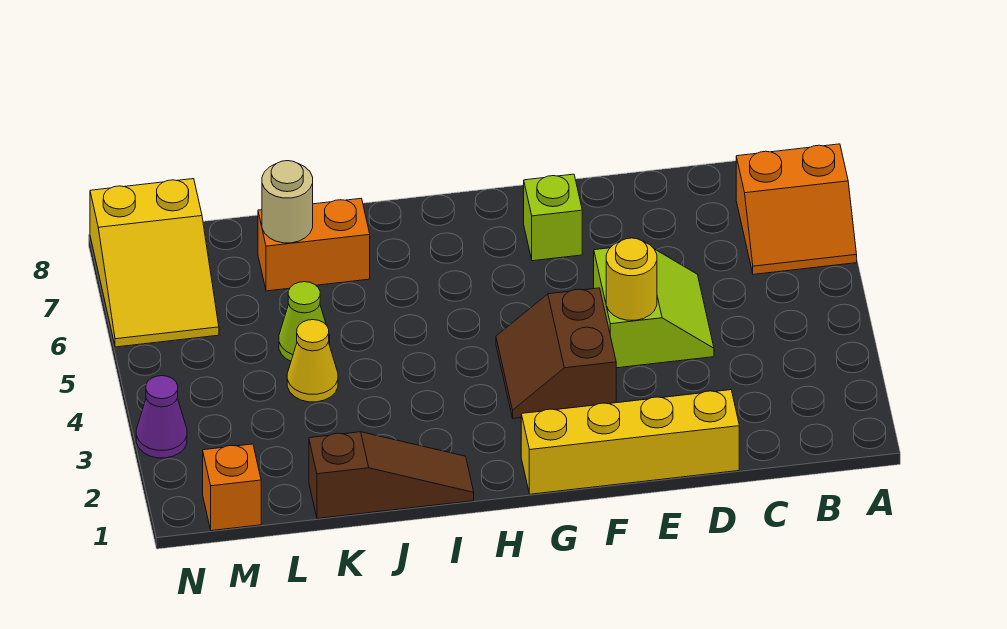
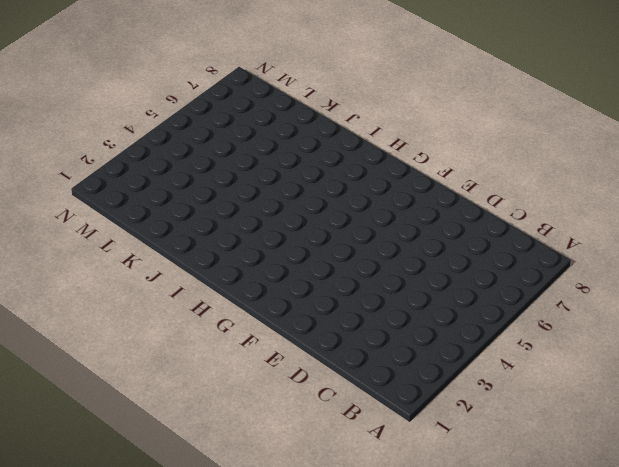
none -> orange slope A6:B7 level 1 top 7
none -> yellow brick D1:G1 level 1
none -> lime slope D4:E5 level 1 top E

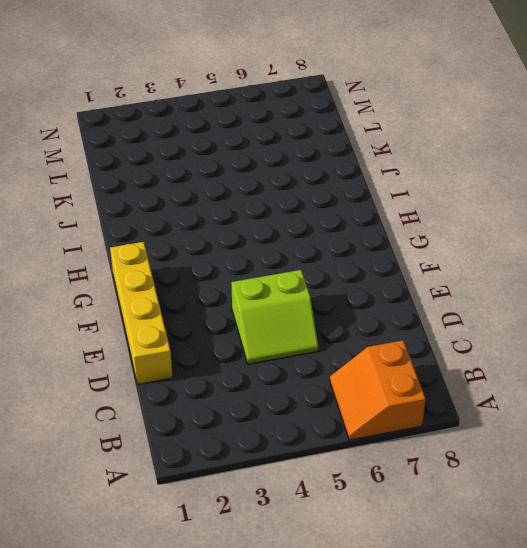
none -> brown slope F3:G4 level 1 top F
none -> lime brick F7 level 1
none -> brown slope I1:K1 level 1 top K

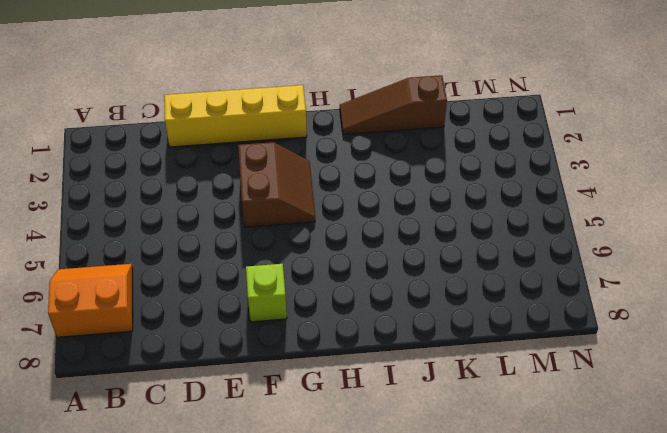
none -> lime slope D4:E5 level 1 top E
none -> orange brick J7:K7 level 1
none -> yellow cone K4 level 1

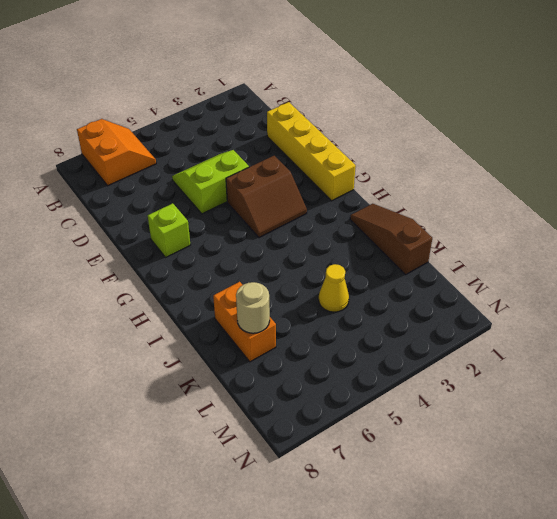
none -> lime cone K5 level 1
none -> orange brick M1 level 1
none -> yellow slope M6:N8 level 1 top 8

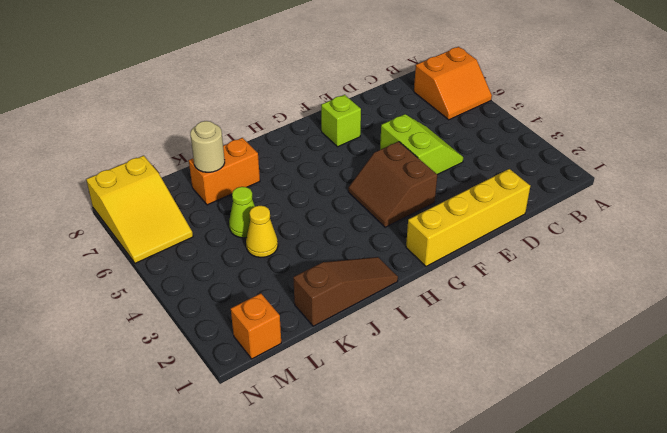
none -> purple cone N3 level 1
none -> yellow round brick E4 level 2

